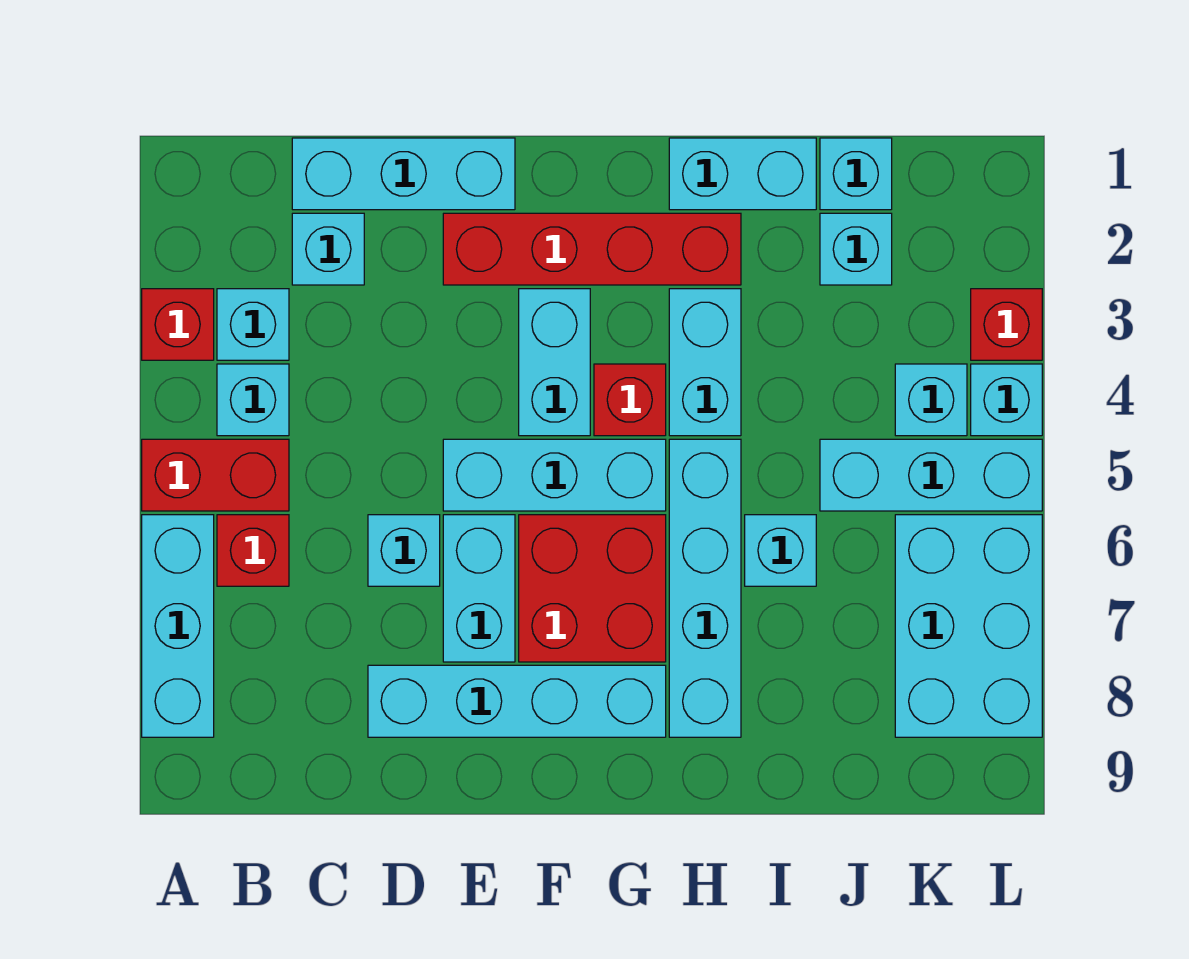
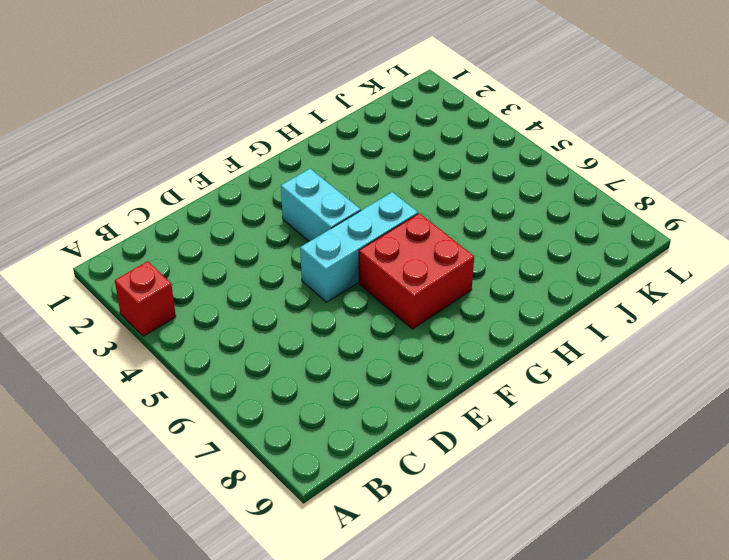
none -> red brick A5:B5 level 1
none -> cyan brick A6:A8 level 1
none -> cyan brick B3 level 1

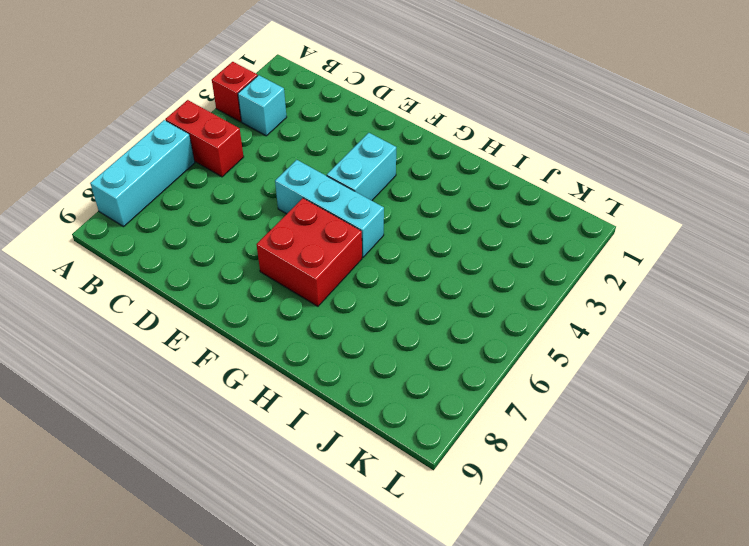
none -> cyan brick B4 level 1
none -> red brick B6 level 1
none -> cyan brick C1:E1 level 1

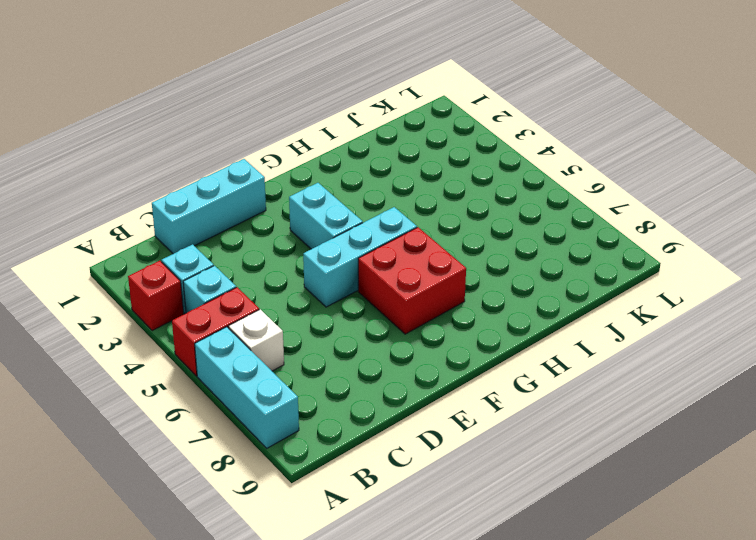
white brick B6 level 1 -> red brick B6 level 1
none -> cyan brick C2 level 1
none -> cyan brick D6 level 1
none -> cyan brick D8:G8 level 1

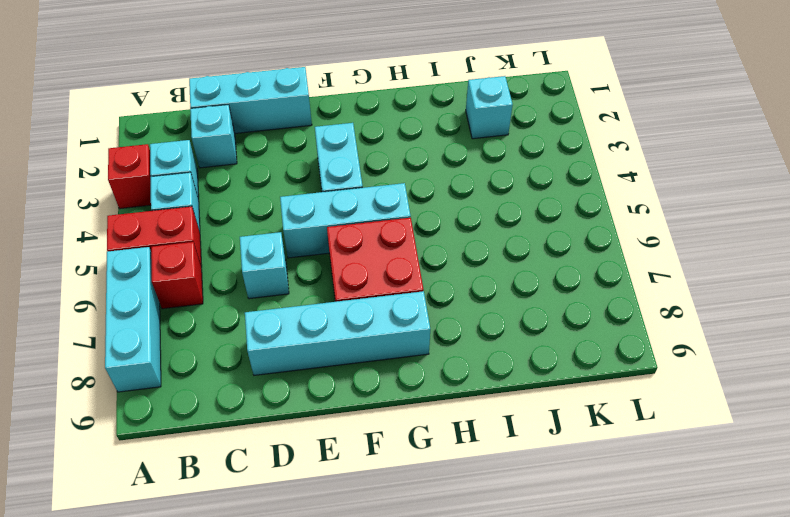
none -> red brick E2:H2 level 1
none -> cyan brick E6:E7 level 1
none -> red brick G4 level 1

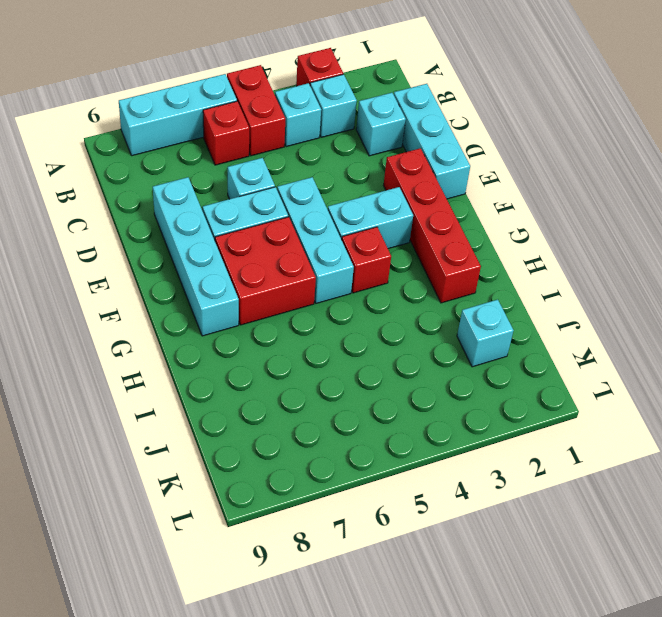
none -> cyan brick H1:I1 level 1
none -> cyan brick H3:H4 level 1
none -> cyan brick H5:H8 level 1

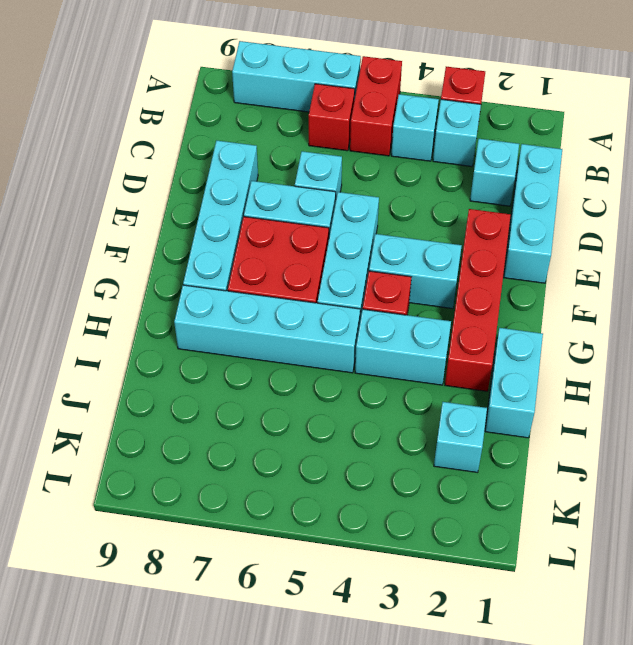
none -> cyan brick I6 level 1
none -> cyan brick J1 level 1
none -> cyan brick J5:L5 level 1

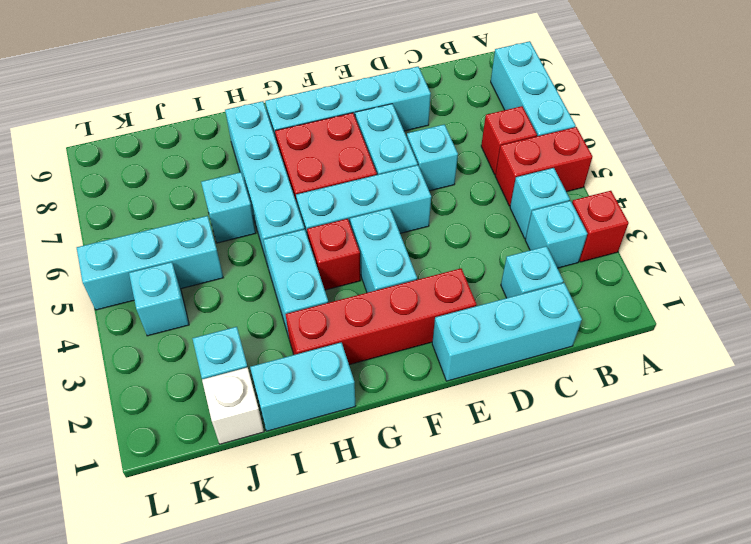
white brick J1 level 1 -> cyan brick J1 level 1
none -> cyan brick K6:L8 level 1
none -> red brick L3 level 1
none -> cyan brick L4 level 1

